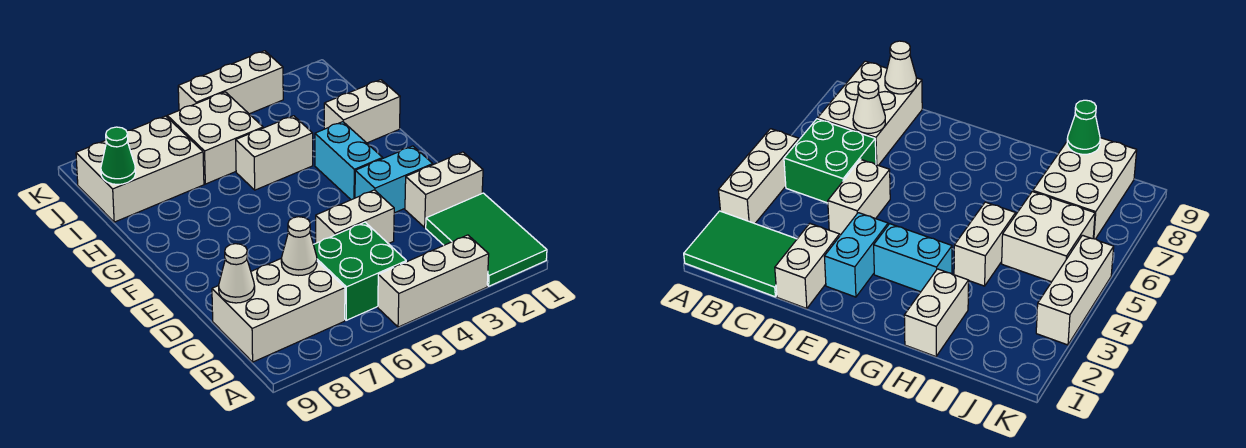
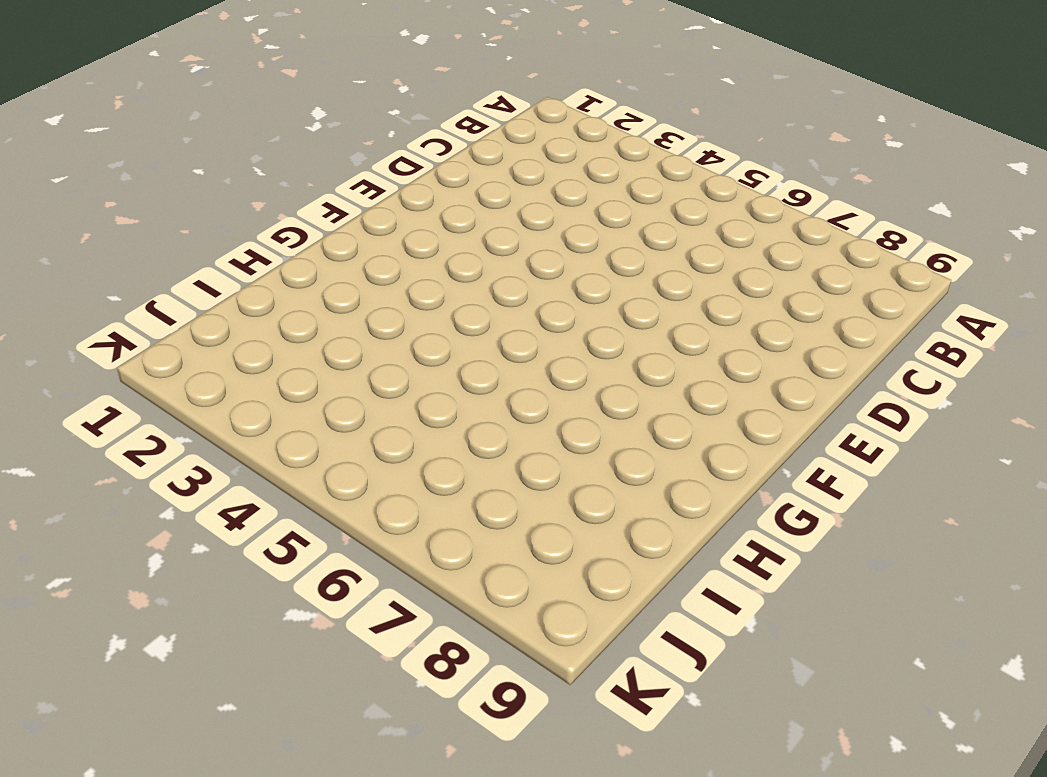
none -> green tile A1:C2 level 1
none -> white brick A3:A5 level 1
none -> green brick B5:C6 level 1

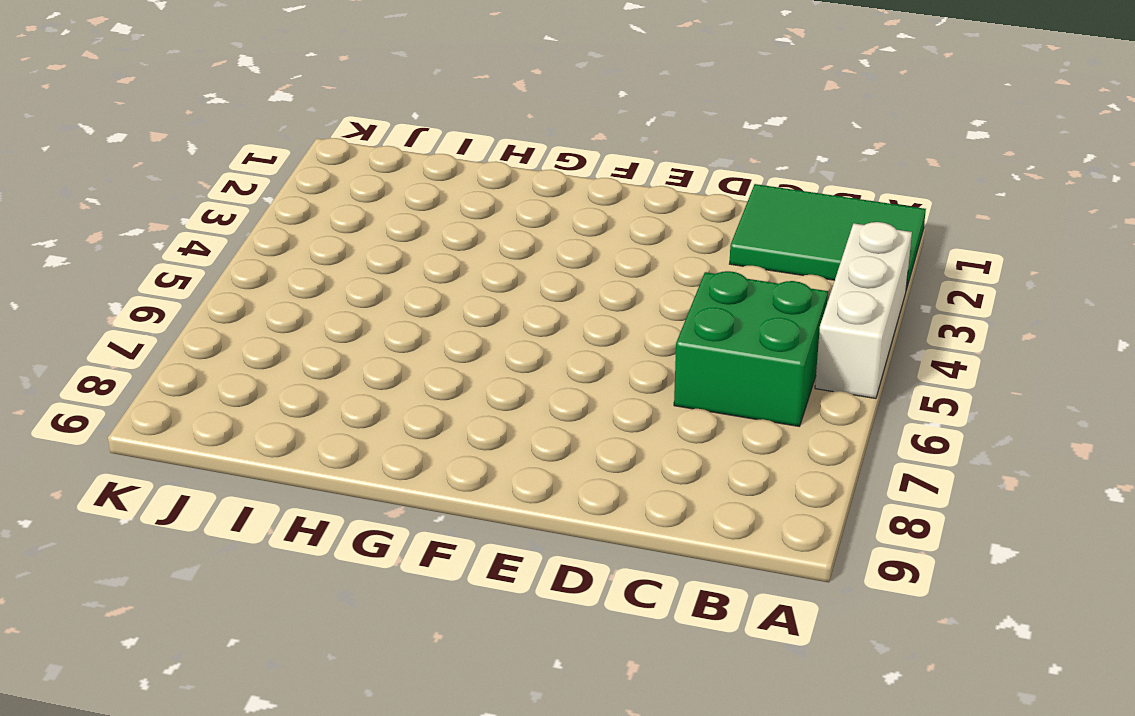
none -> white brick B7:C9 level 1
none -> white brick D1:D2 level 1
none -> white brick D4:D5 level 1

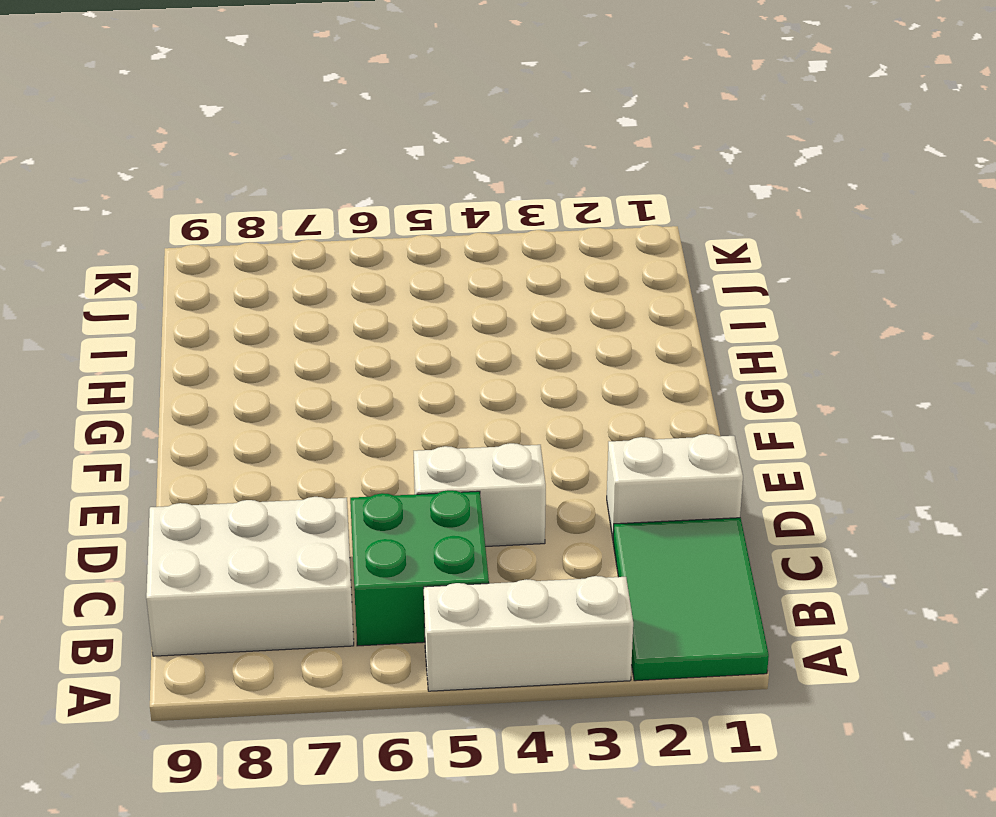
none -> cyan brick E2:E3 level 1
none -> cyan brick F3:G3 level 1
none -> white brick H1:H2 level 1

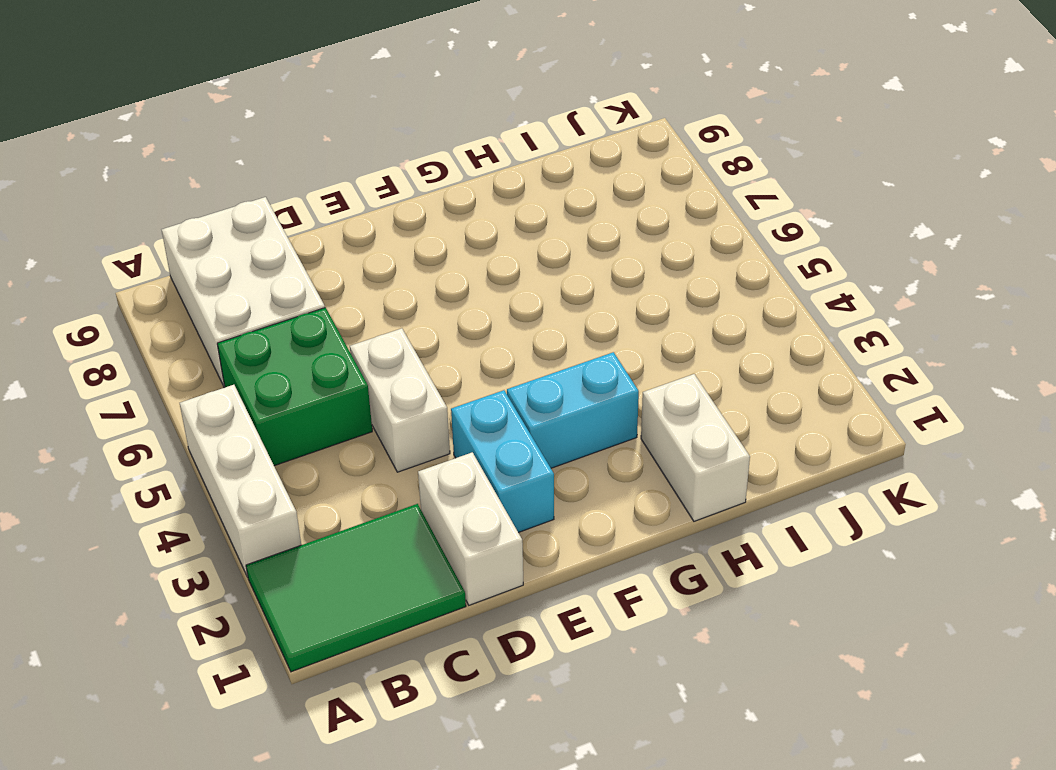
none -> white brick H4:H5 level 1
none -> white brick I5:J6 level 1
none -> white brick I7:J9 level 1

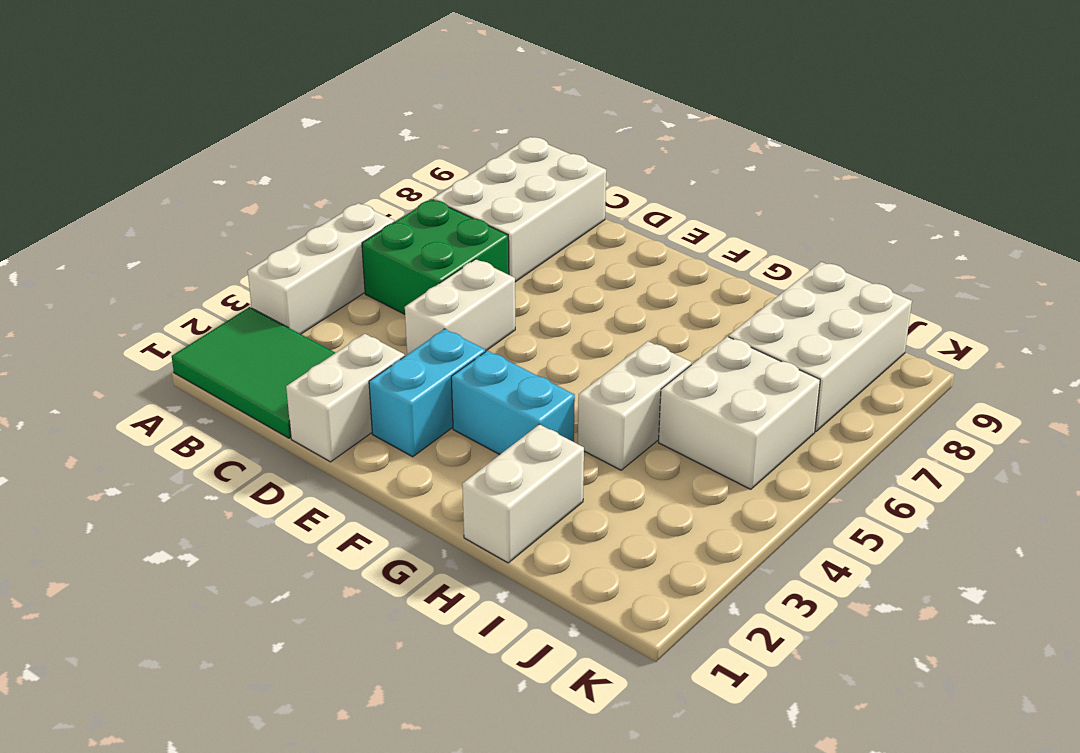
none -> white brick K3:K5 level 1
none -> white cone C7 level 2
none -> white cone C9 level 2

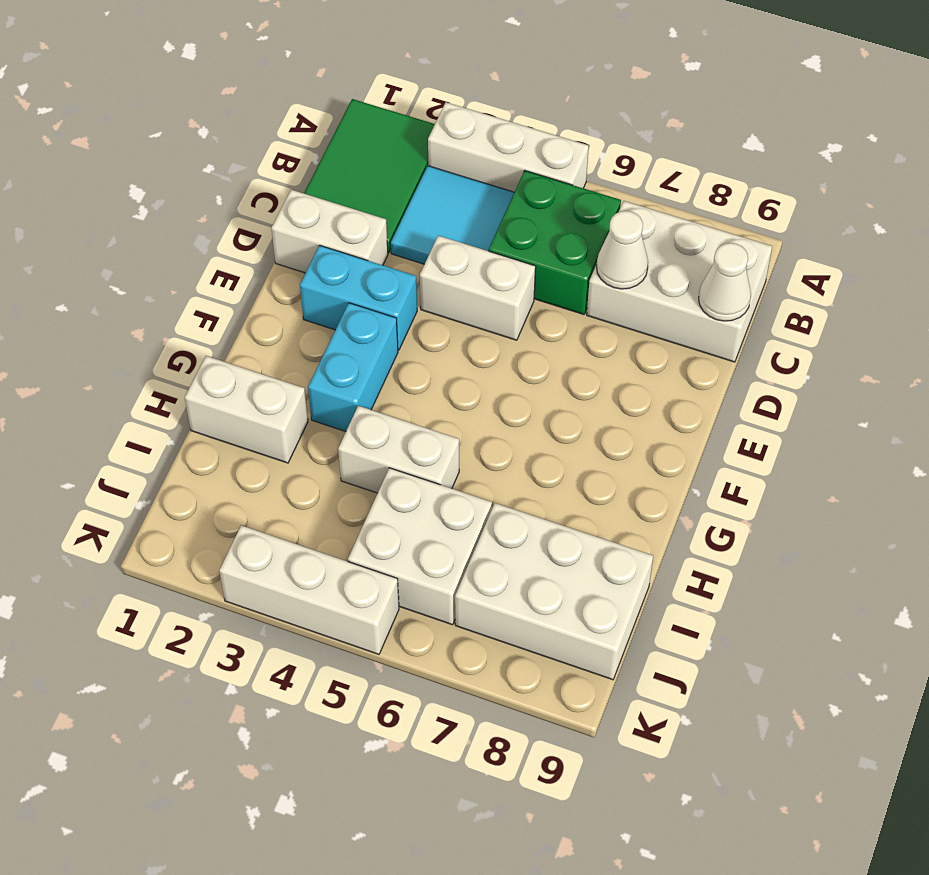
cyan tile B3:C4 level 1 -> none
none -> green cone I9 level 2

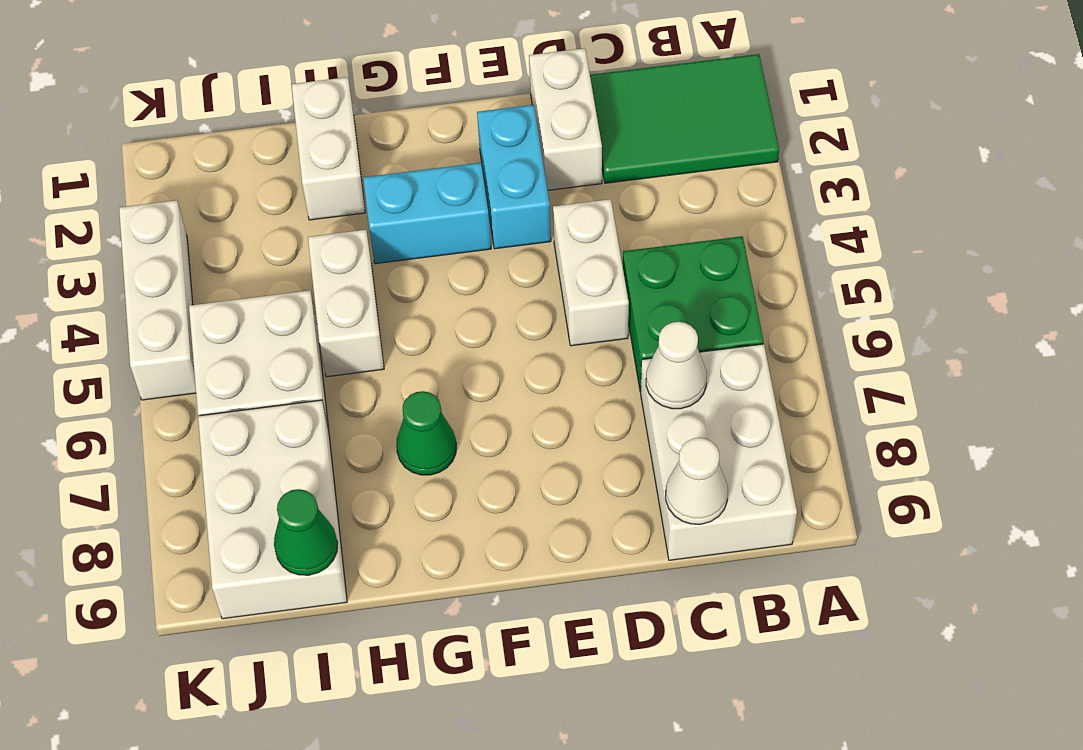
green cone G7 level 1 -> none
none -> white brick A3:A5 level 1

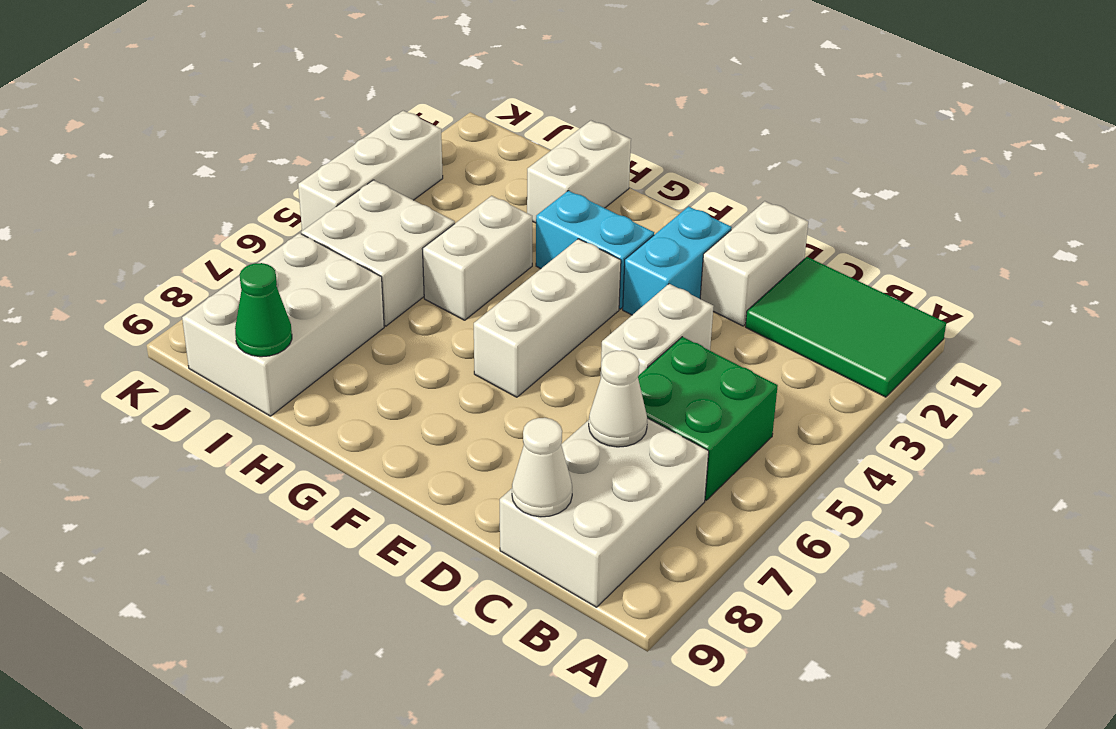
white brick F4:F6 level 1 -> white brick A3:A5 level 1

